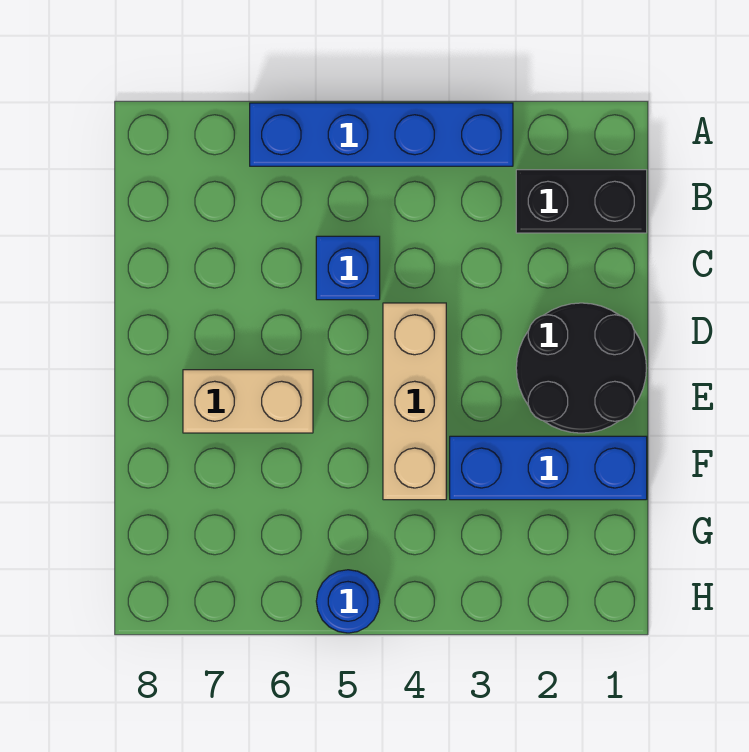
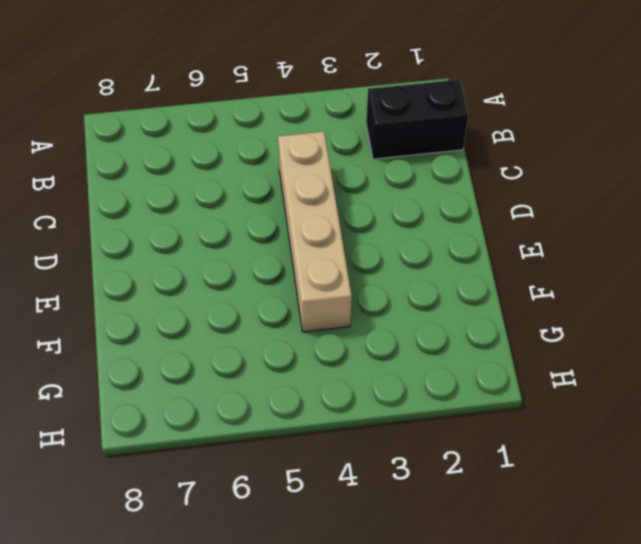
tan brick C4:F4 level 1 -> tan brick D4:F4 level 1
none -> blue brick A3:A6 level 1
none -> blue brick C5 level 1

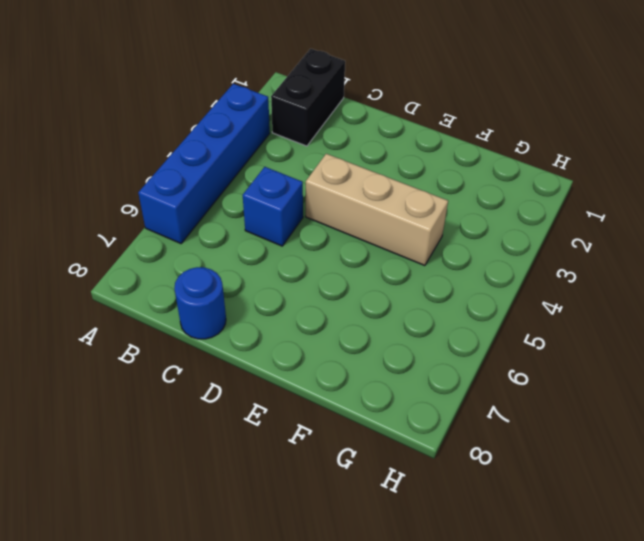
blue round brick C8 level 1 -> blue round brick H5 level 1
none -> black round brick D1:E2 level 1
none -> tan brick E6:E7 level 1

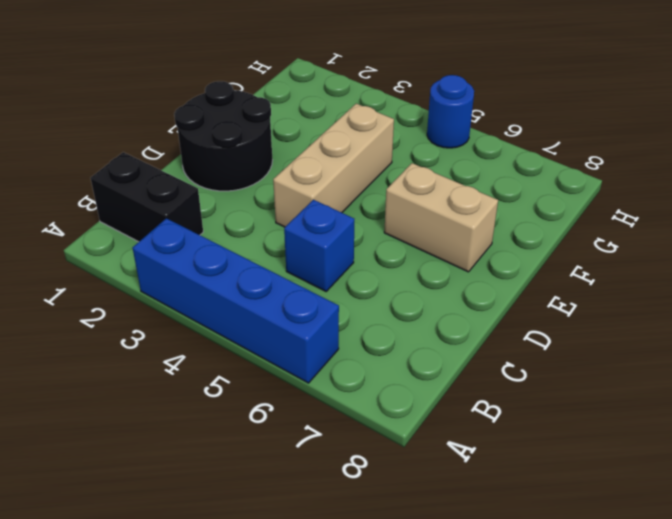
none -> blue brick F1:F3 level 1

